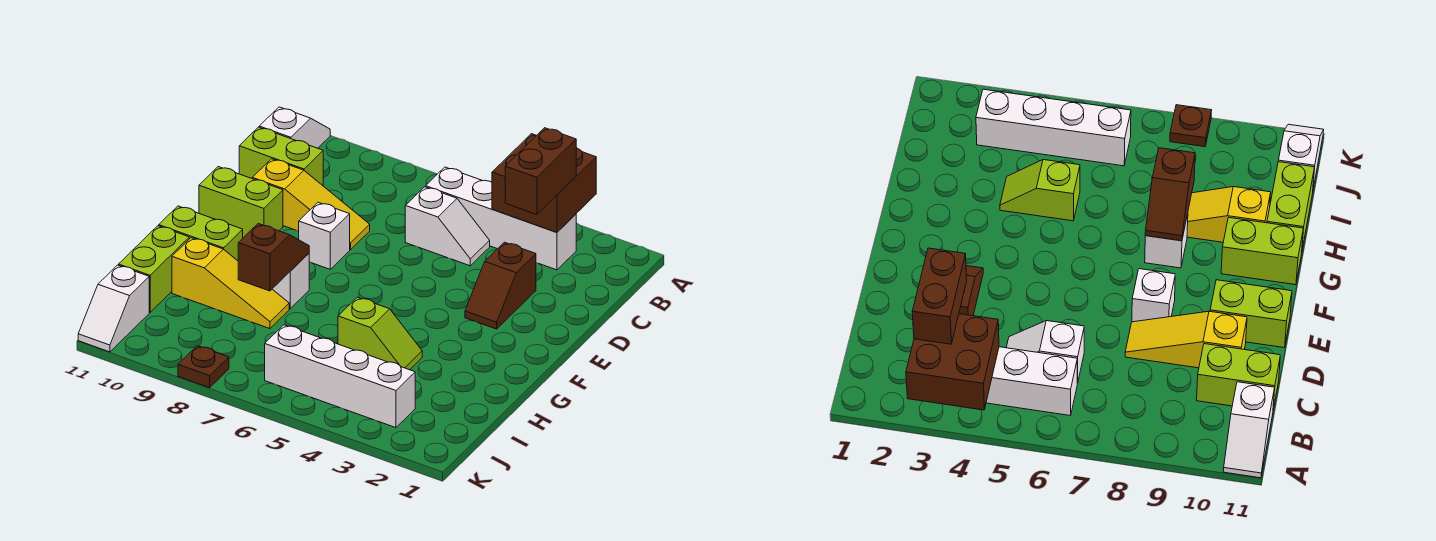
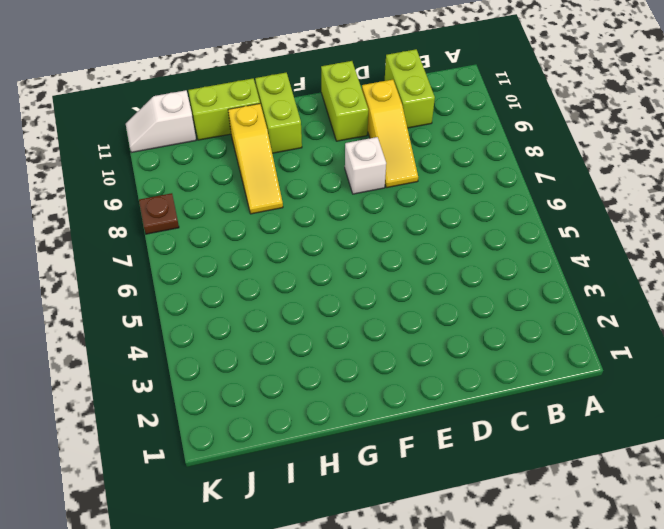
none -> white slope A11:B11 level 1 top B
none -> white brick B3:B6 level 1
none -> white slope C5:C6 level 1 top 6

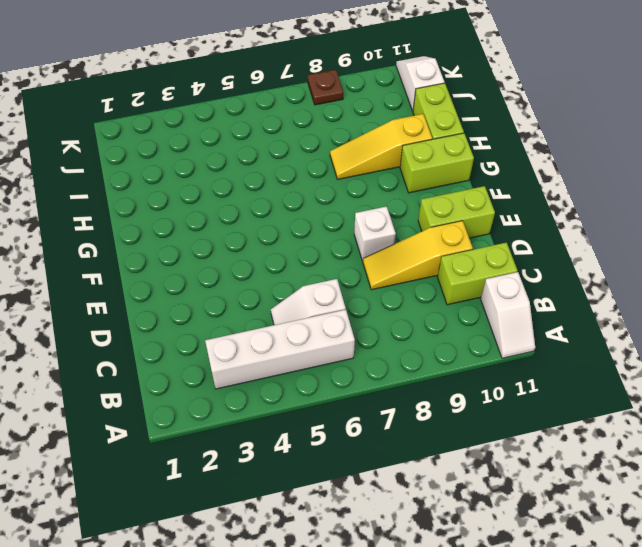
none -> brown slope D3:E3 level 1 top D
none -> white brick G8 level 1
none -> lime slope H4:H5 level 1 top 5

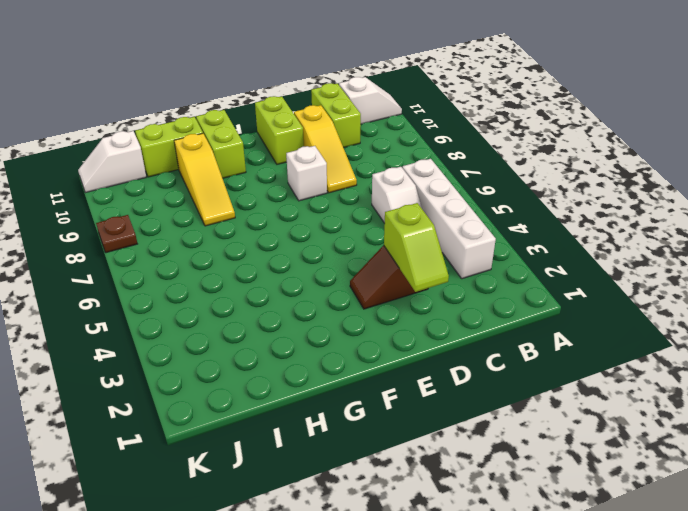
lime slope D2:D3 level 2 top 3 -> lime slope H4:H5 level 1 top 5
none -> white brick G8 level 1
none -> white brick J3:J6 level 1
none -> brown brick A3:B4 level 2

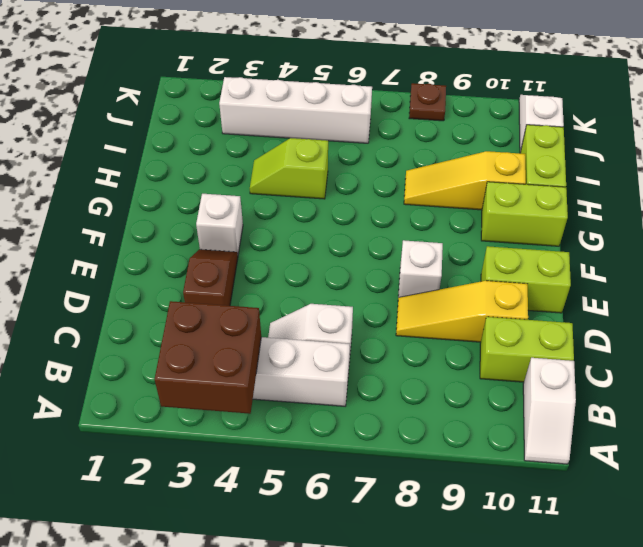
white brick F3 level 1 -> white brick G8 level 1
none -> brown slope G8:H8 level 2 top H
none -> brown brick B3:C3 level 3

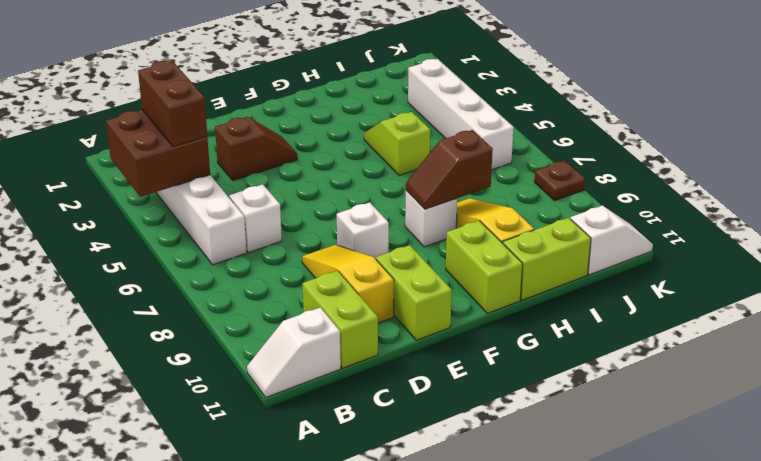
brown brick B3:B4 level 3 -> brown brick B3:C3 level 3

